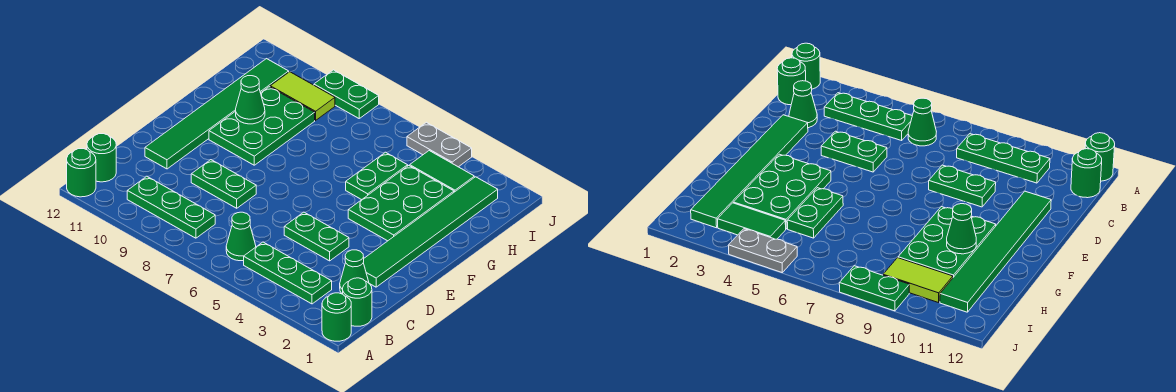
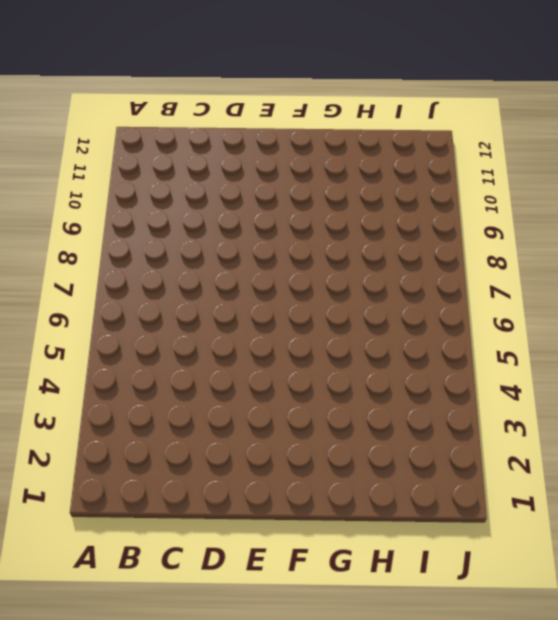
none -> green round brick A1 level 1
none -> green round brick A12 level 1
none -> green round brick B1 level 1

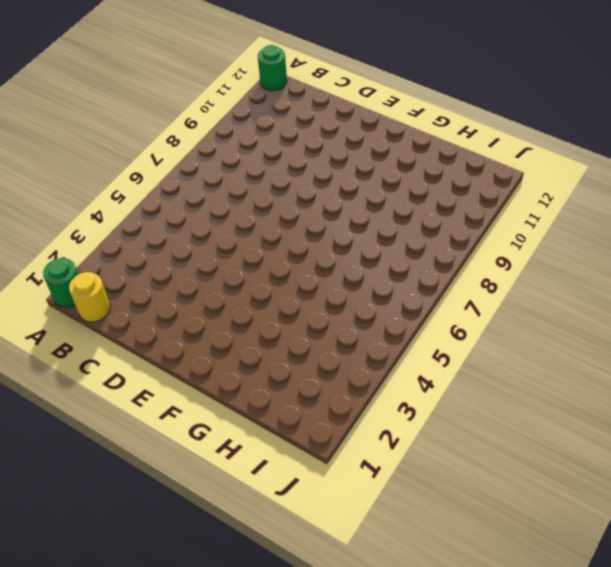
yellow round brick B1 level 1 -> green round brick B1 level 1
none -> green plate B3:B5 level 1
none -> green cone B6 level 1
none -> green plate B8:B10 level 1

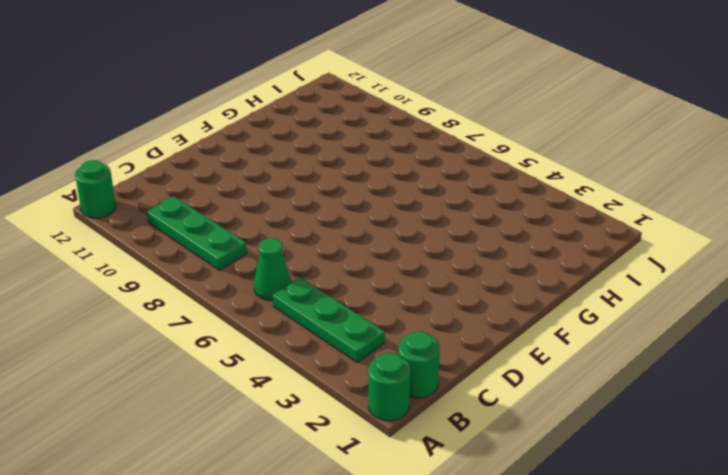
none -> green round brick B12 level 1
none -> green cone C2 level 1
none -> green tile D2:I2 level 1

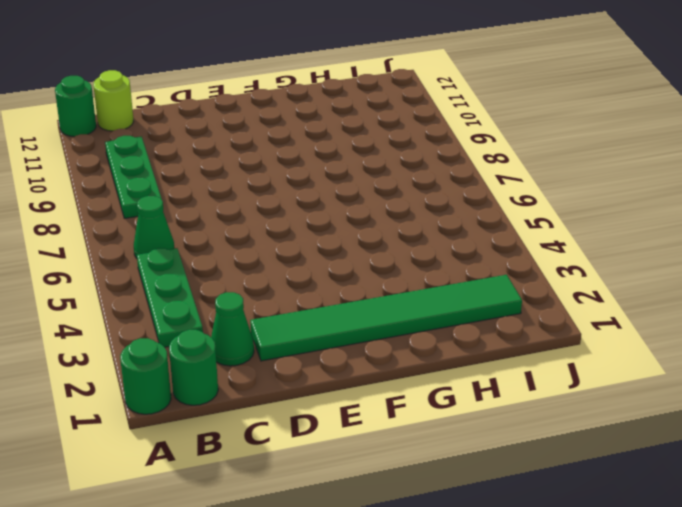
lime round brick B12 level 1 -> green round brick B12 level 1
none -> green plate D4:D5 level 1
none -> green plate D8:D9 level 1
none -> green tile D11:I11 level 1

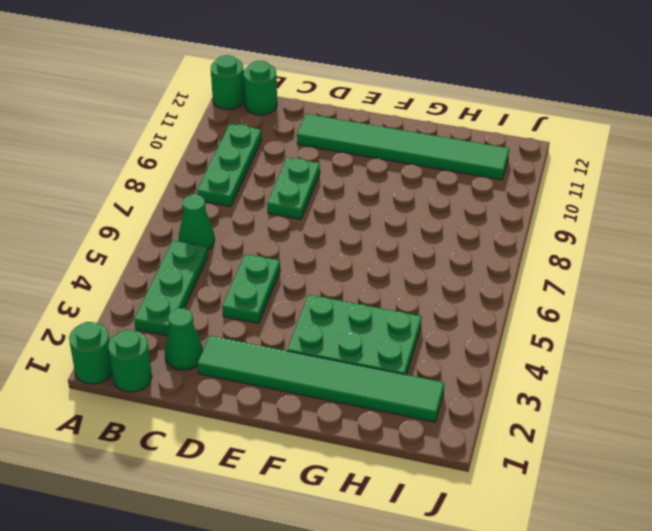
none -> green plate F9:H10 level 1
none -> green plate G5:H5 level 1
none -> green tile I3:I4 level 1

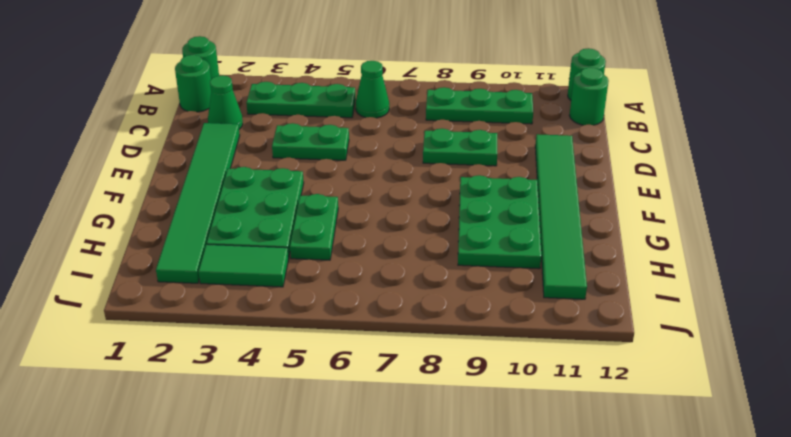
none -> lime tile I9:I10 level 1
none -> grey plate J4:J5 level 1
none -> green plate J8:J9 level 1

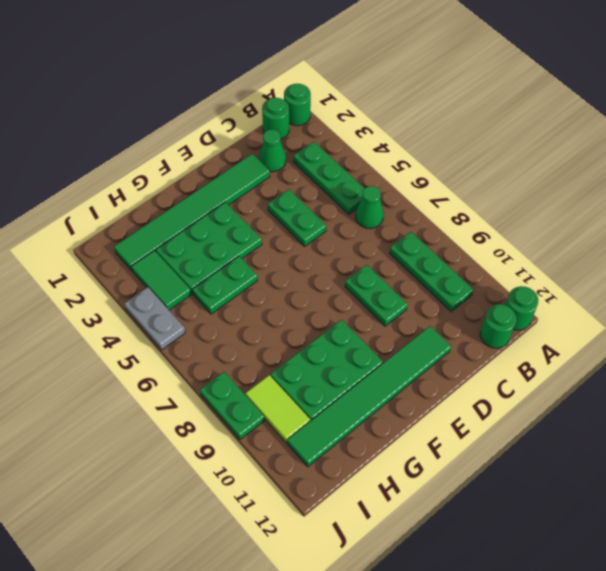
none -> green cone G10 level 2

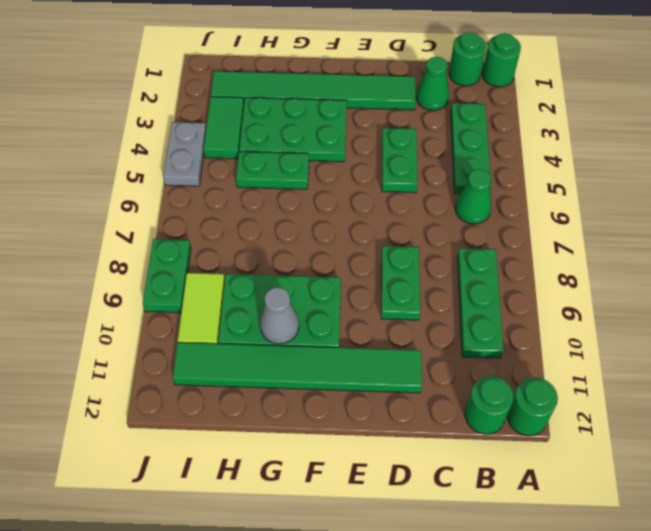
grey cone G10 level 2 -> green cone G10 level 2

